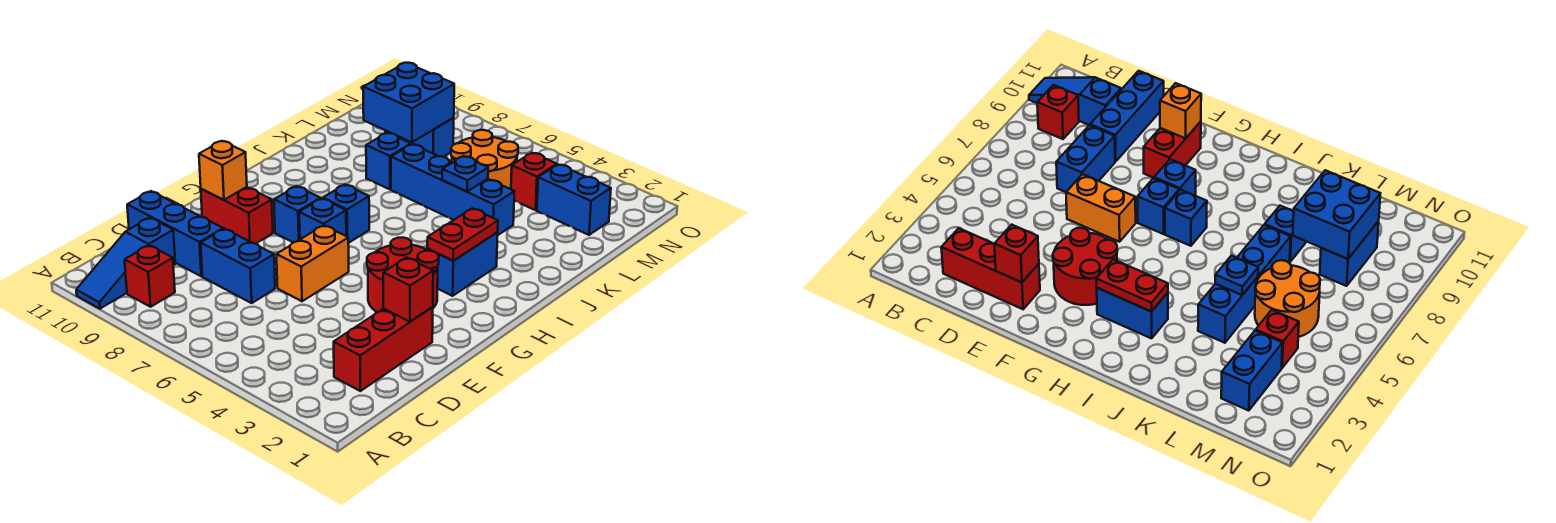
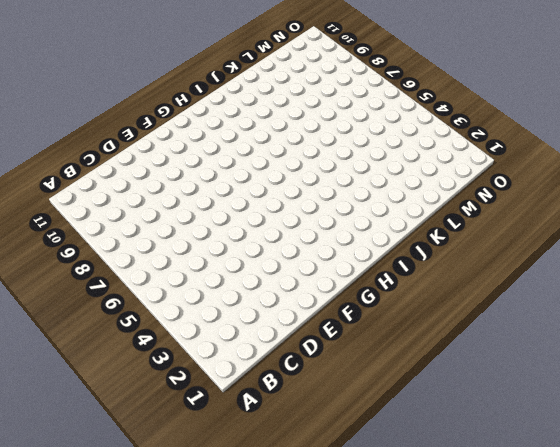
none -> blue slope A10:C10 level 1 top C
none -> red brick B9 level 1
none -> red brick C2:E2 level 1

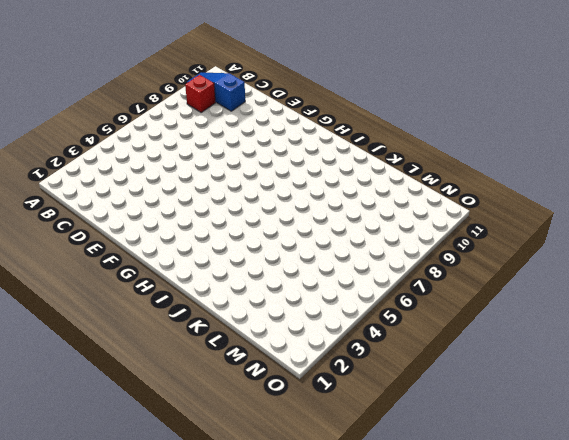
none -> red brick C2:E2 level 1
none -> blue brick D7:D8 level 1
none -> blue brick D9:D11 level 1

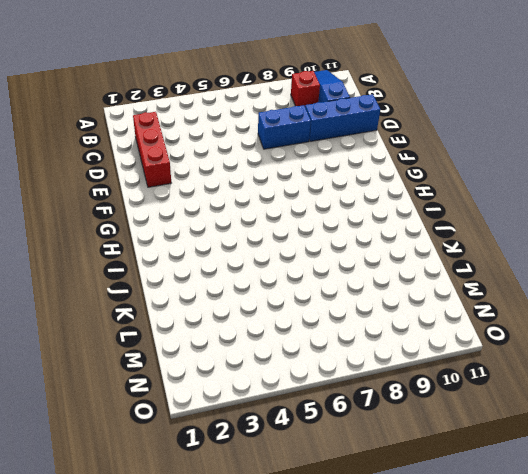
none -> orange brick E6:F6 level 1
none -> red round brick F3:G4 level 1
none -> red brick F9:F10 level 1

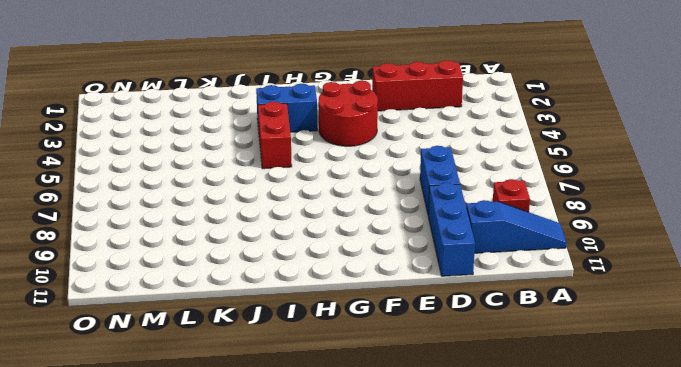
red brick I4:I5 level 1 -> red brick F9:F10 level 1
none -> orange brick E6:F6 level 1
none -> blue brick G7 level 1
none -> blue brick G8 level 1

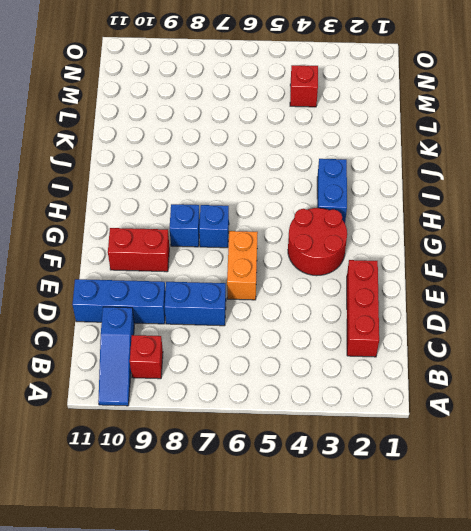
none -> blue brick H7 level 1
none -> blue brick K4:K7 level 1
none -> blue brick K8 level 1

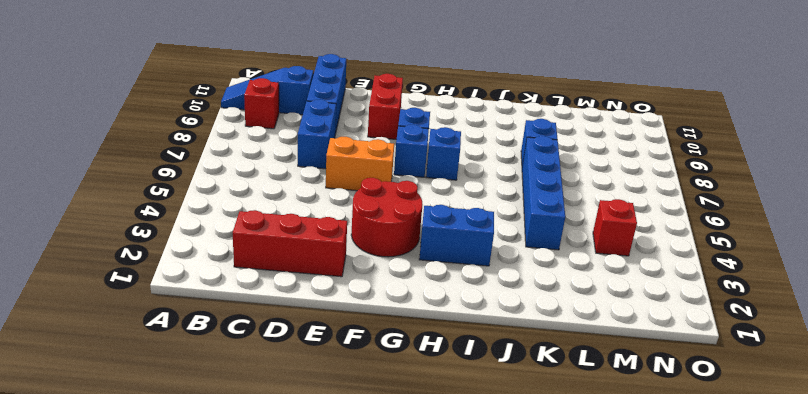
none -> orange round brick L5:M6 level 1
none -> blue brick M2:M3 level 1
none -> blue brick M8:M9 level 1

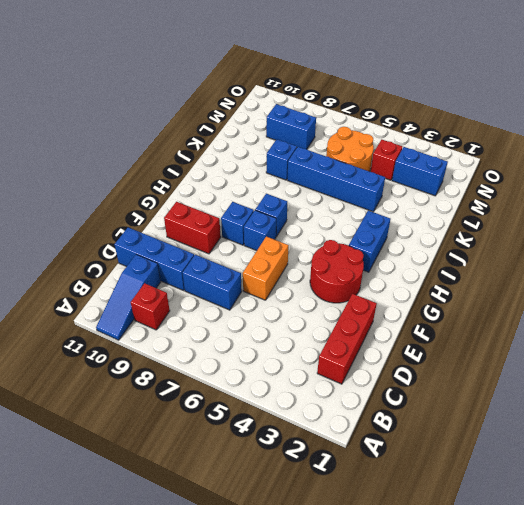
none -> red brick E2 level 2
none -> orange brick F10 level 2
none -> red plate H3:I3 level 2

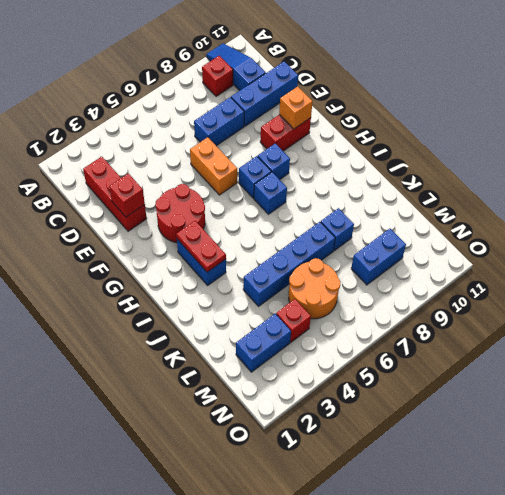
none -> blue plate K5 level 2
none -> blue brick L8:M9 level 2

